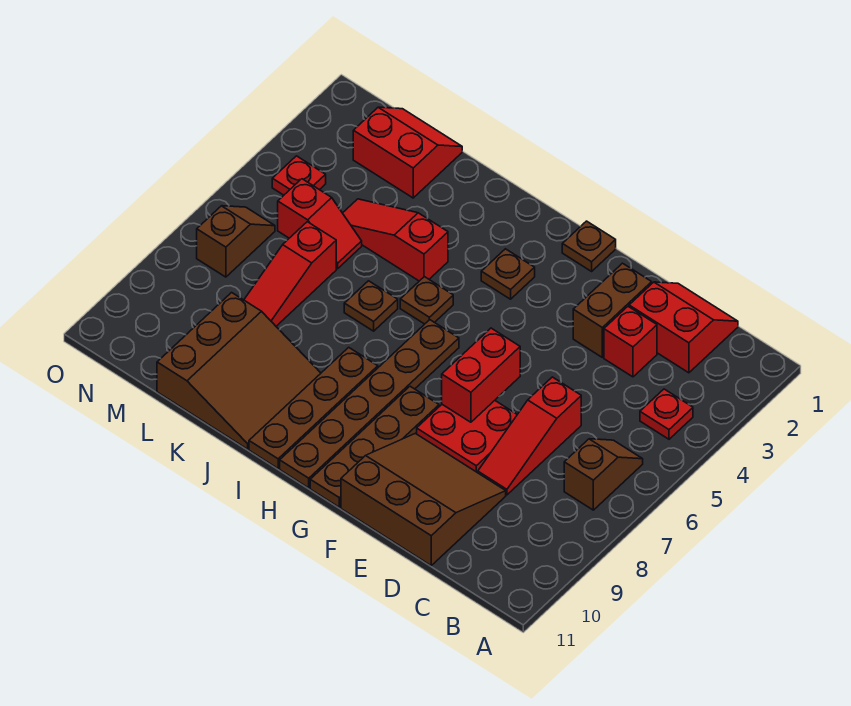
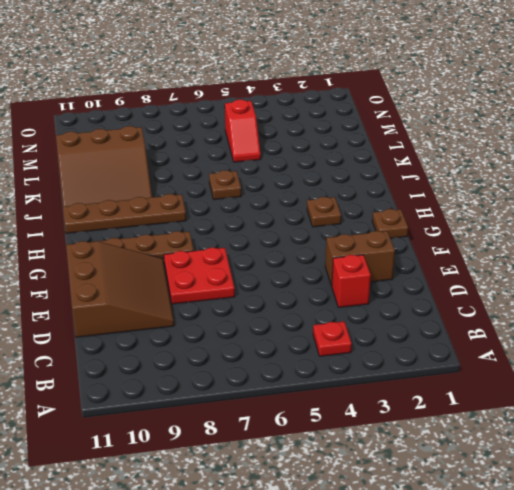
none -> brown slope B6:B7 level 1 top 7
none -> red slope C1:D2 level 1 top 2
none -> red slope D6:D8 level 1 top 6

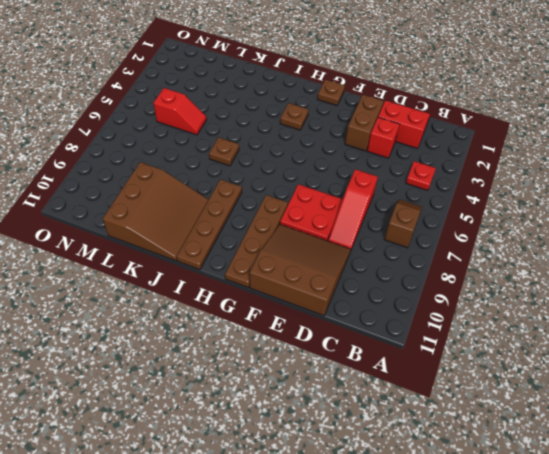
none -> brown plate H6:H11 level 1
none -> brown plate I5 level 1
none -> red slope J4:L4 level 1 top J

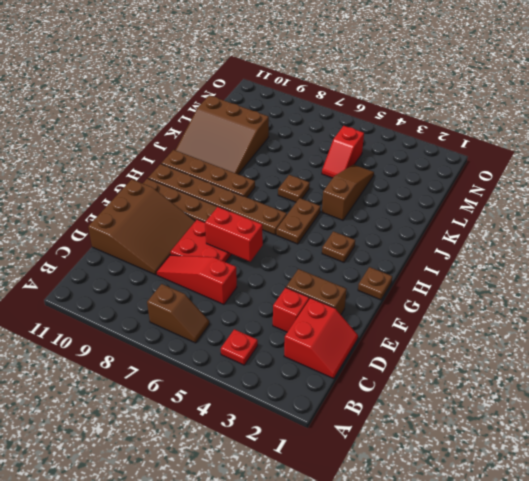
brown plate H5:I5 level 1 -> brown plate I5 level 1
brown slope J4:L4 level 1 top J -> red slope J4:L4 level 1 top J
none -> red slope L1:M2 level 1 top 2
none -> red slope L6:L8 level 1 top 6
none -> red plate N4 level 1

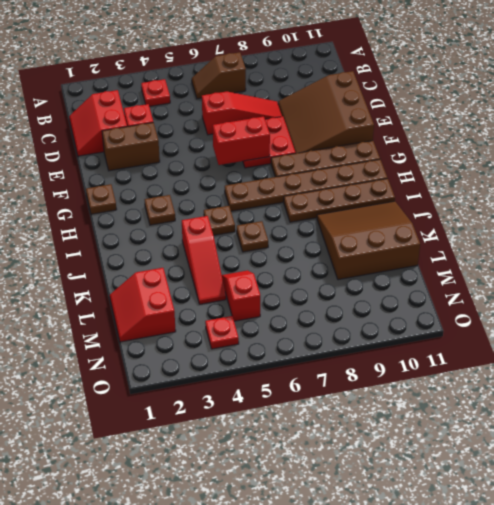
none -> red slope L6:L8 level 1 top 6
none -> brown slope N6:N7 level 1 top 7

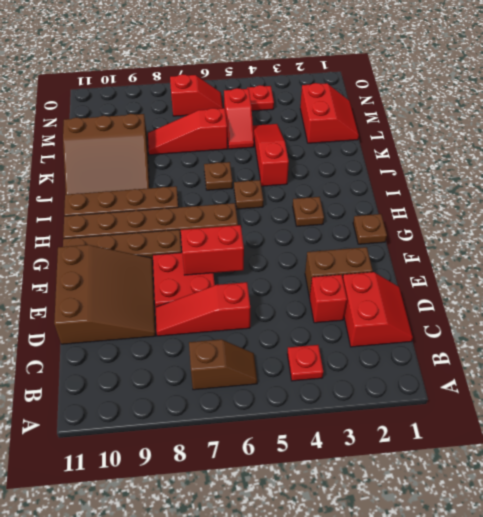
red slope N6:N7 level 1 top 7 -> brown slope N6:N7 level 1 top 7

